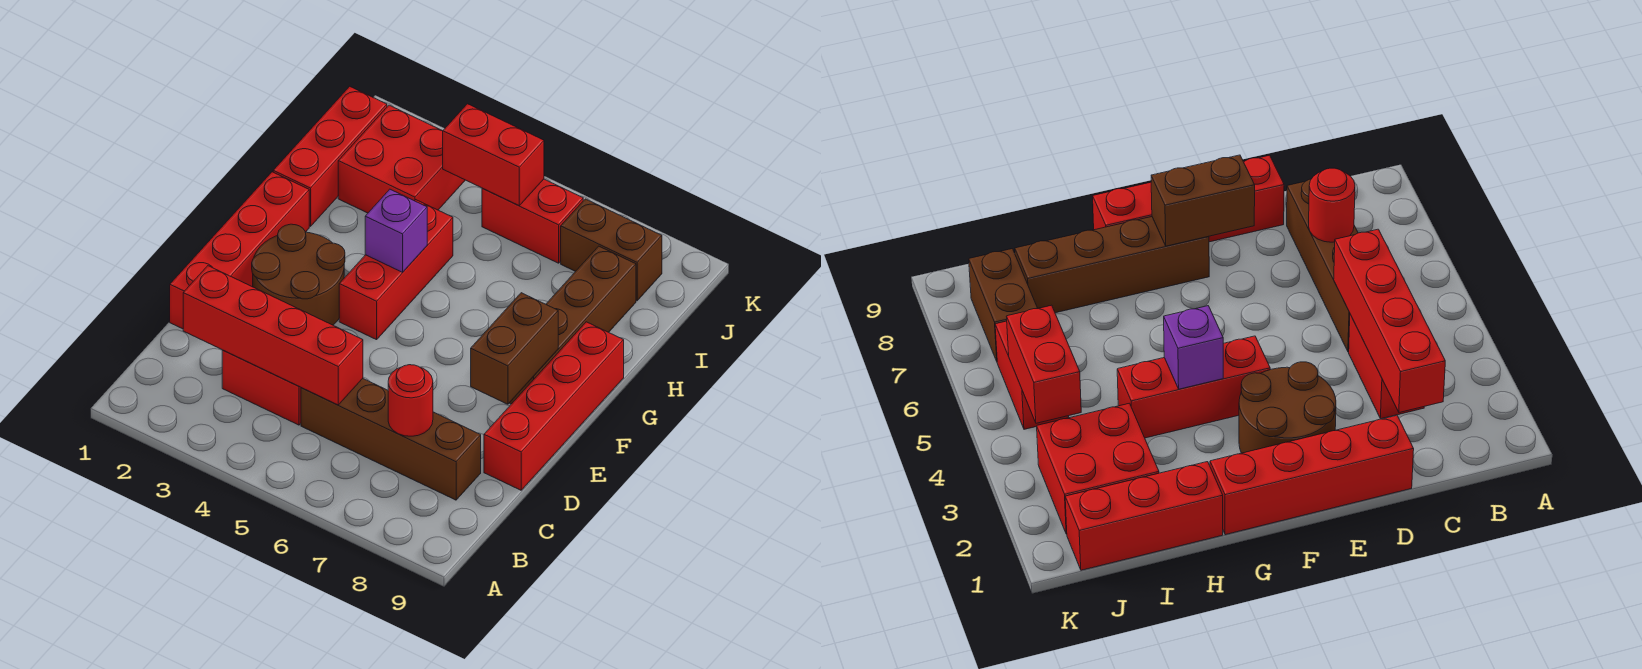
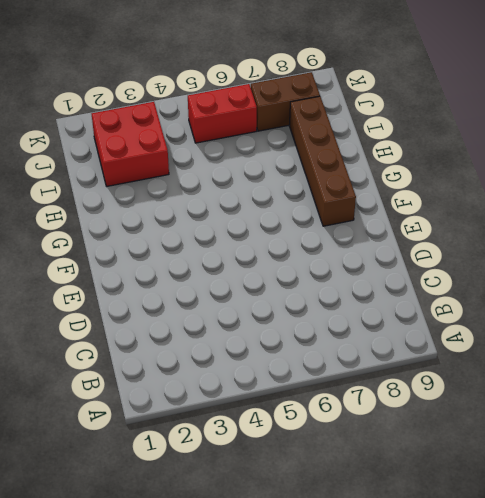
none -> red brick C3:C4 level 1
none -> brown brick C5:C8 level 1
none -> red brick D1:G1 level 1

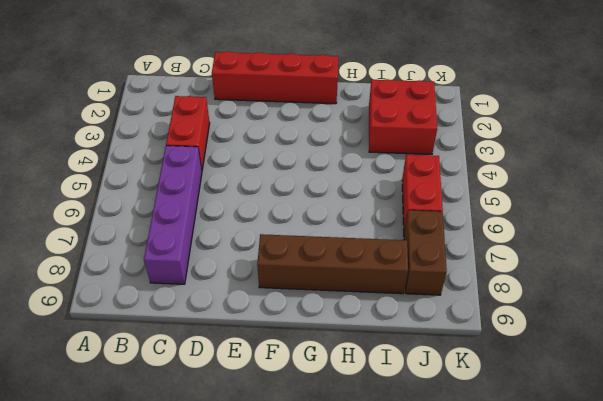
purple brick C5:C8 level 1 -> brown brick C5:C8 level 1
none -> red brick D9:G9 level 1
none -> brown round brick E2:F3 level 1
none -> red brick F4:H4 level 1

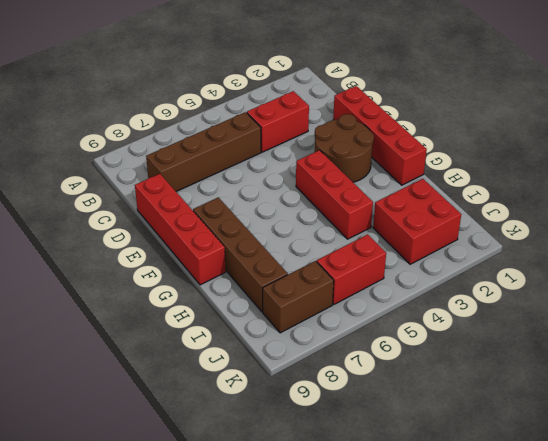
none -> red brick H1:J1 level 1
none -> red brick C2:C5 level 2
none -> red round brick C7 level 2

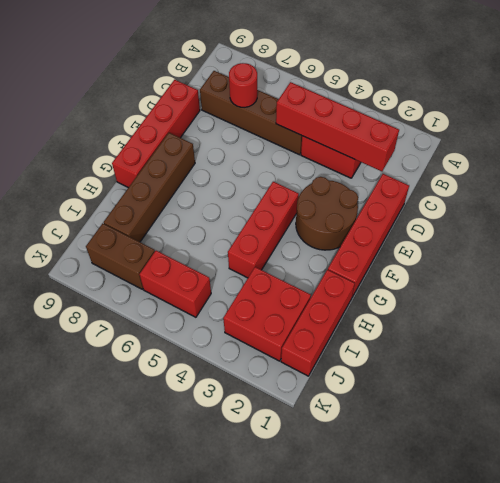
none -> brown brick E8:F8 level 2
none -> purple brick G4 level 2
none -> red brick J4:J5 level 2

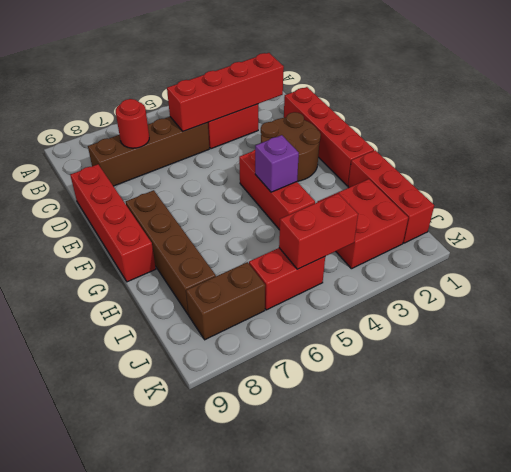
none -> brown brick E8:F8 level 2

